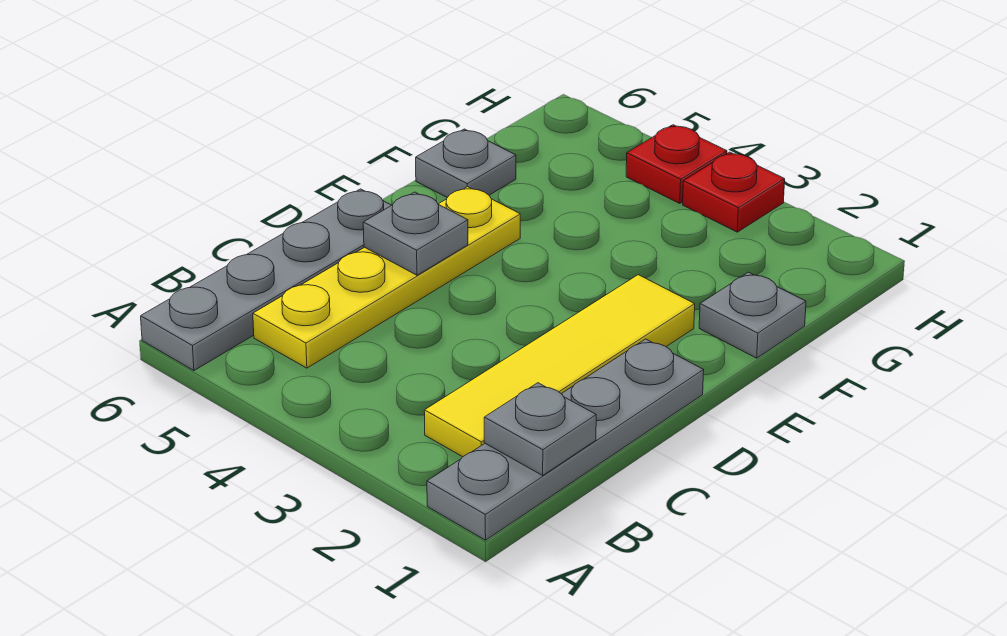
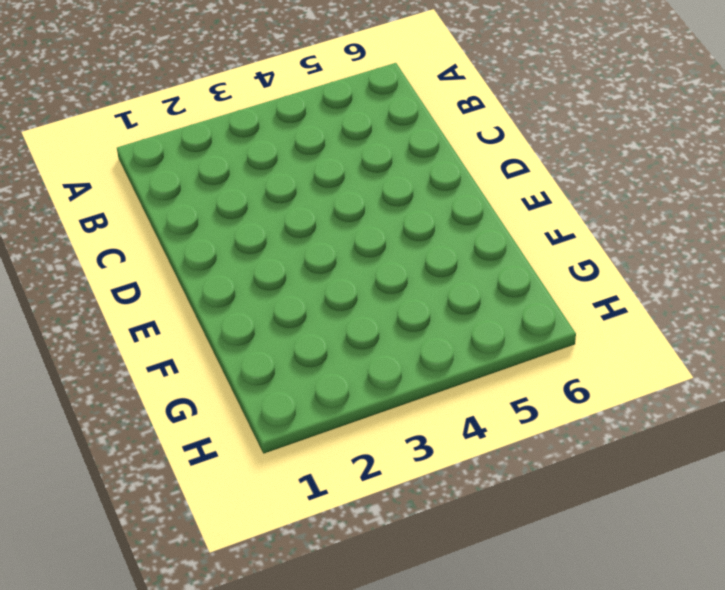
none -> grey plate A1:D1 level 1
none -> grey plate A6:D6 level 1

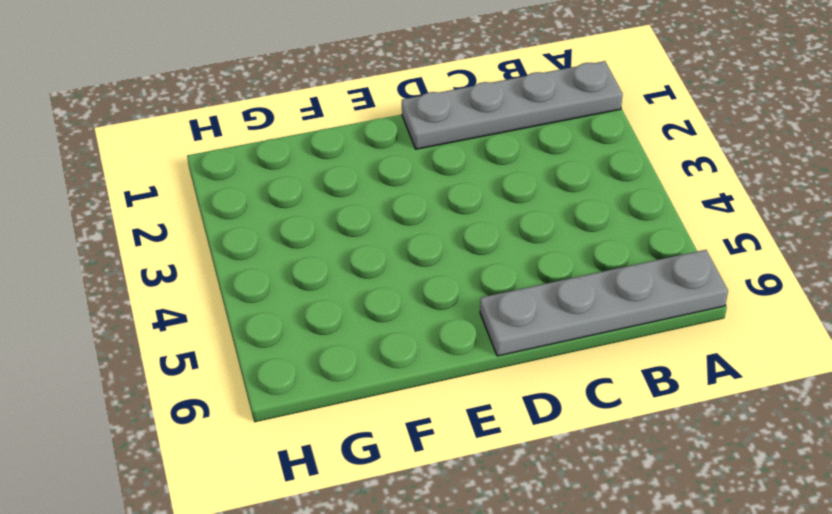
none -> yellow tile B2:E2 level 1
none -> yellow plate B5:E5 level 1

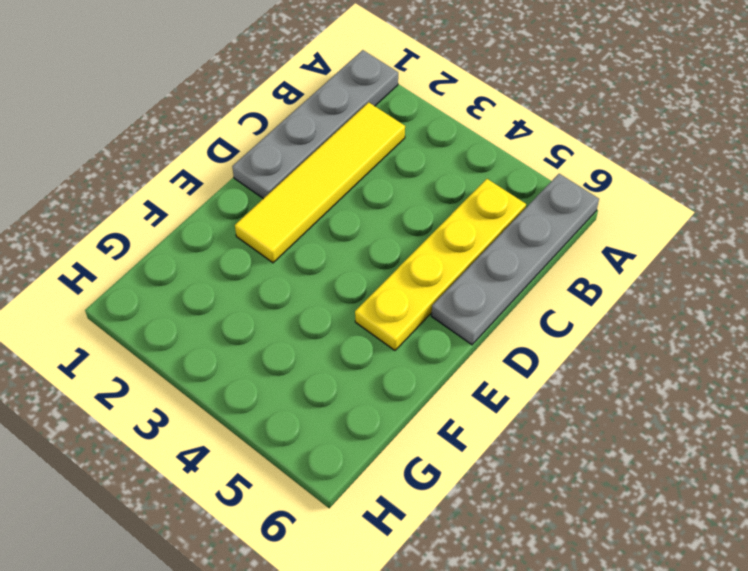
none -> grey plate F1 level 1
none -> grey plate F6 level 1

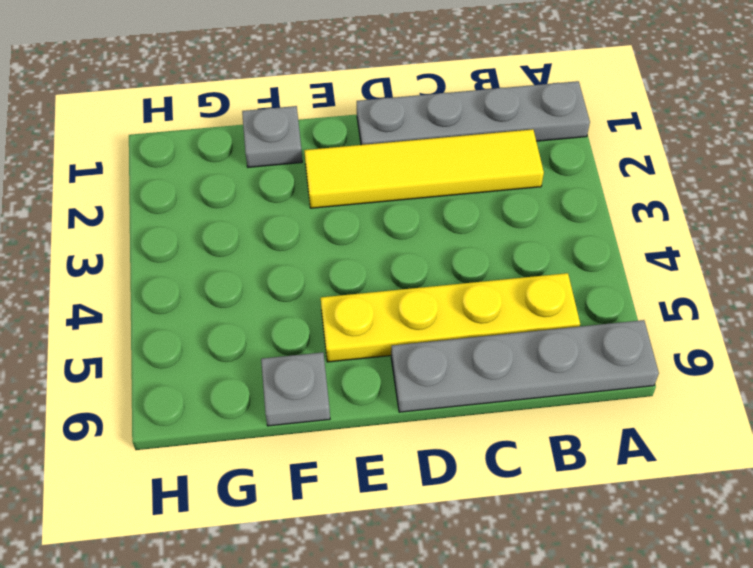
none -> red plate H3 level 1
none -> red plate H4 level 1

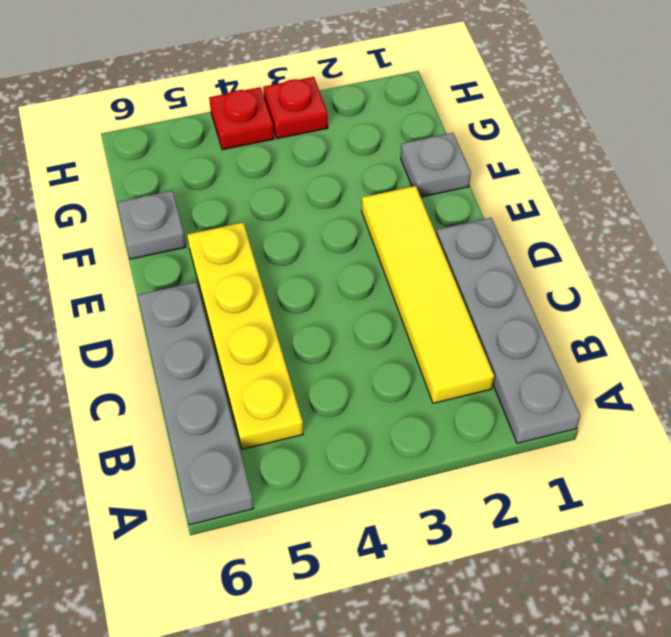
none -> grey plate B1 level 2
none -> grey plate D5 level 2

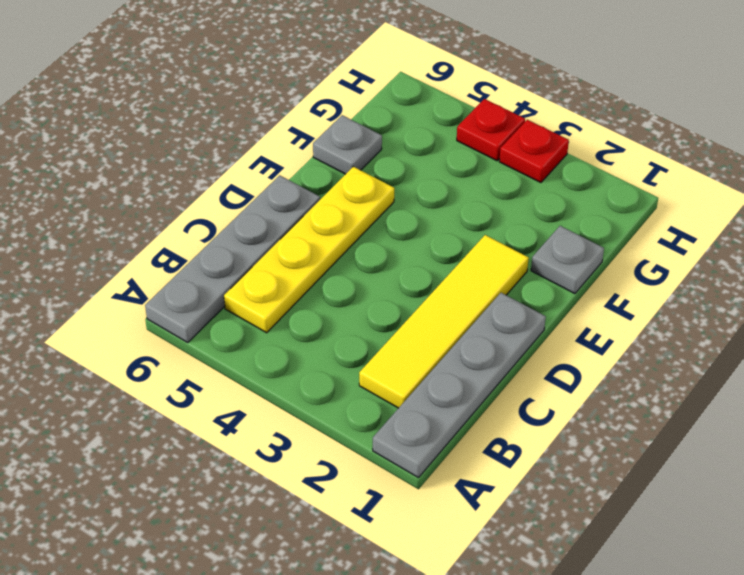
none -> grey plate B1 level 2
none -> grey plate D5 level 2

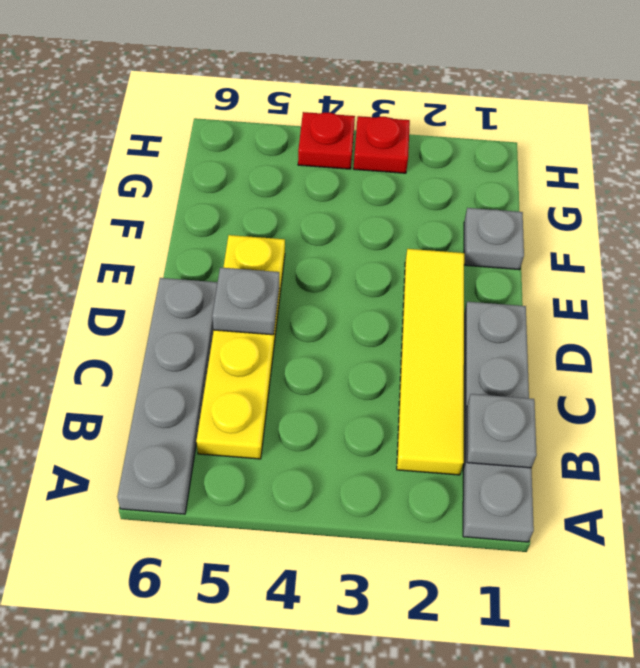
none -> grey plate F6 level 1

